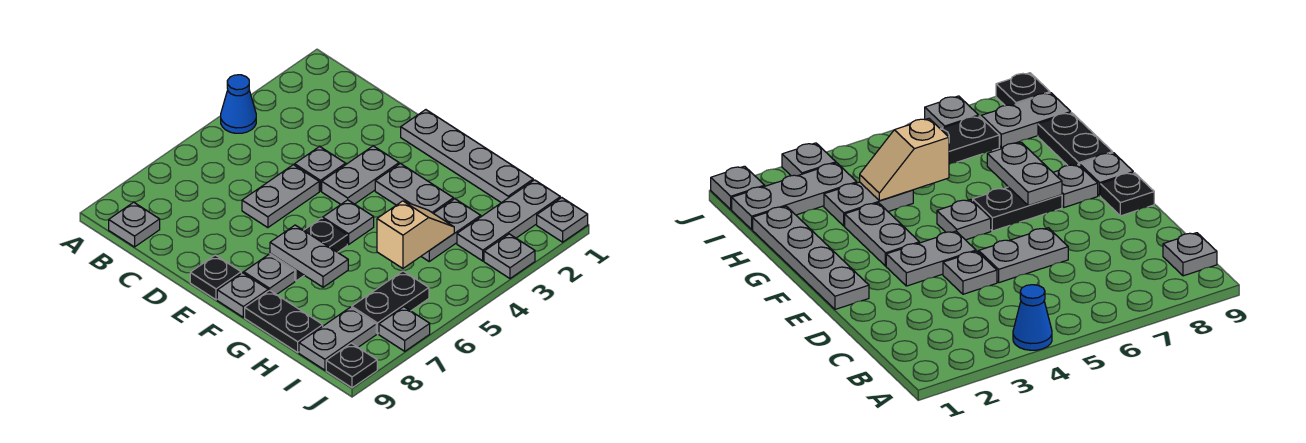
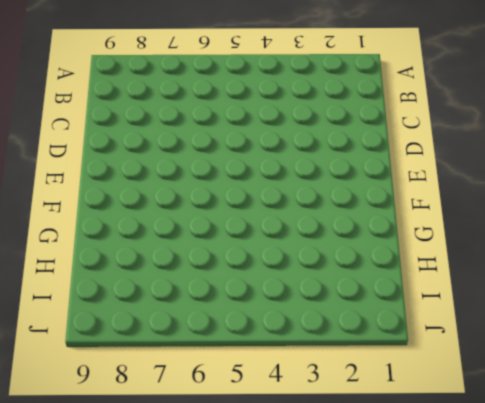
none -> blue cone A4 level 1
none -> grey plate B9 level 1
none -> grey plate D4 level 1

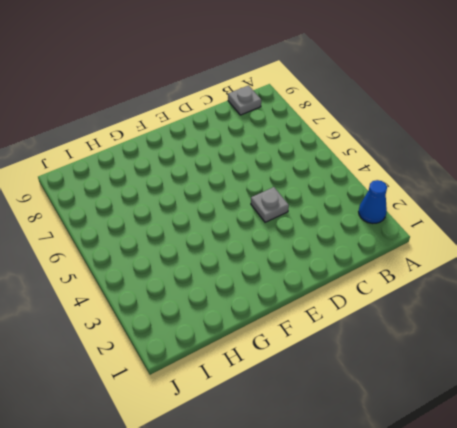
blue cone A2 level 1 -> blue cone A4 level 1
none -> grey plate D5:D6 level 1
none -> grey plate E1:H1 level 1
none -> grey plate E3:E4 level 1

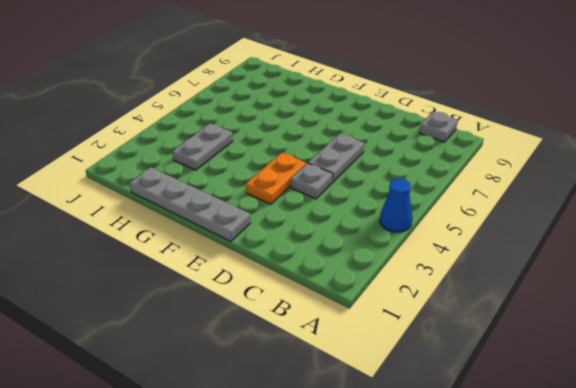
orange plate E3:E4 level 1 -> grey plate E3:E4 level 1
none -> black plate E9 level 1
none -> grey plate F3:G3 level 1
none -> grey plate F5 level 1

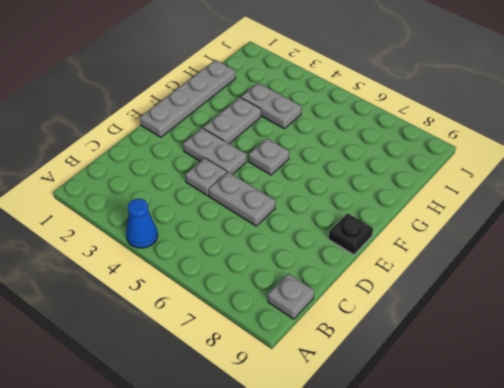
none -> black plate F6:F7 level 1
none -> grey plate F8 level 1
none -> grey plate F9 level 1

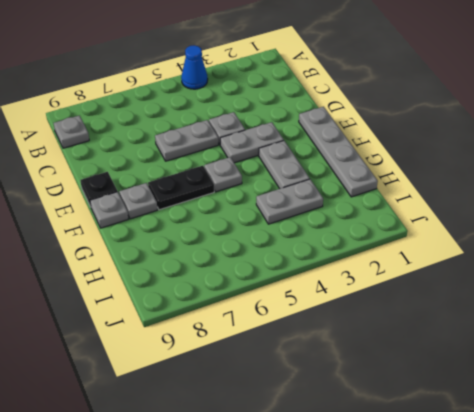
none -> black plate G9:H9 level 1
none -> grey plate I1:I3 level 1
none -> black plate I6:I7 level 1

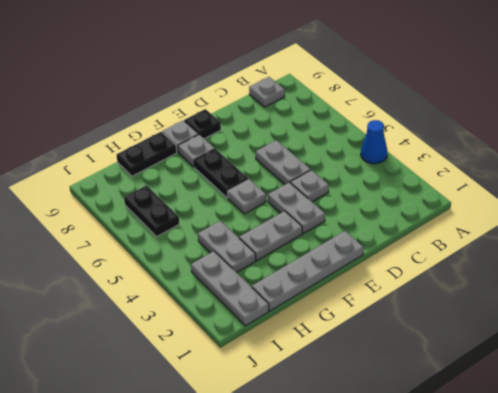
none -> grey plate I8:I9 level 1
none -> grey plate J1 level 1
none -> grey plate J3 level 1

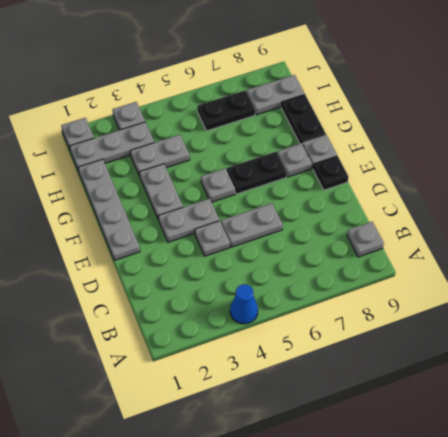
none -> grey plate J7 level 1
none -> black plate J9 level 1
none -> grey plate F7:G7 level 2

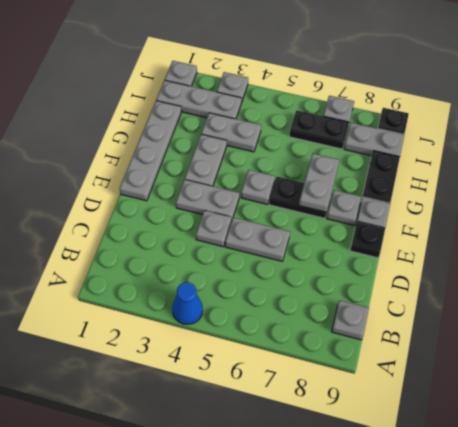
none -> tan slope H4:H5 level 2 top 5

